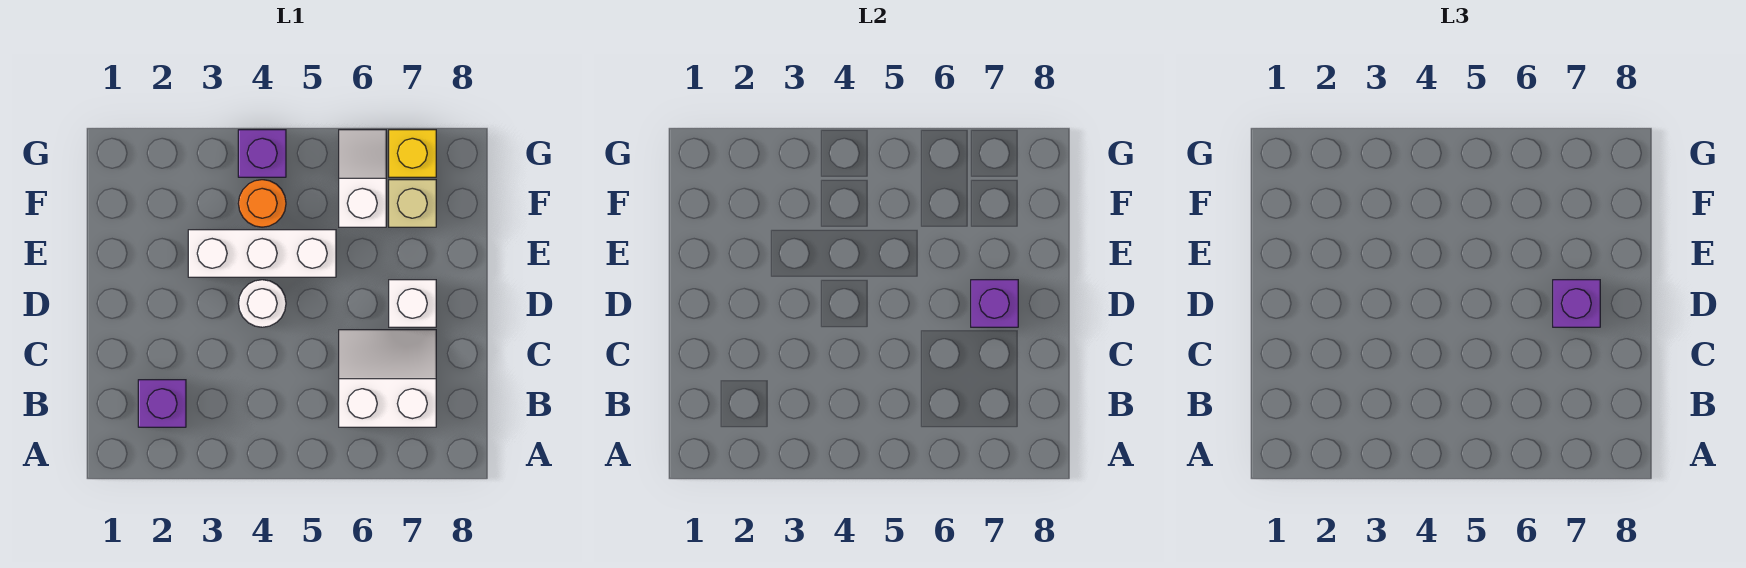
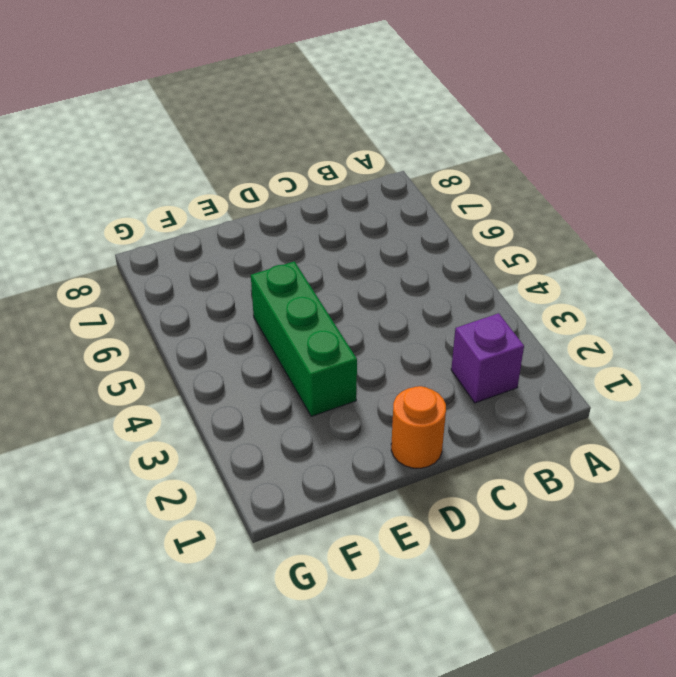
orange round brick D1 level 1 -> orange round brick F4 level 1
green brick E3:E5 level 1 -> white brick E3:E5 level 1
none -> white slope B6:C7 level 1 top B
none -> white round brick D4 level 1
none -> white brick D7 level 1

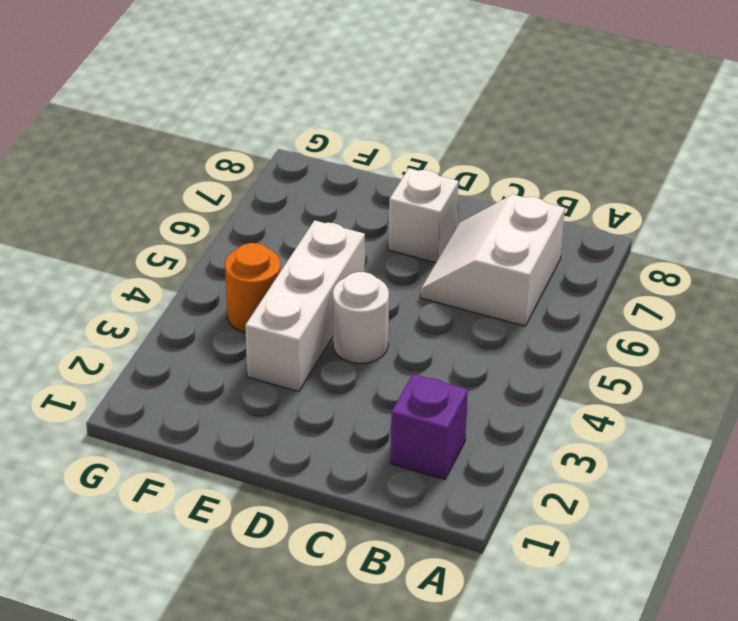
none -> white slope F6:G6 level 1 top F
none -> tan brick F7 level 1
none -> purple brick G4 level 1

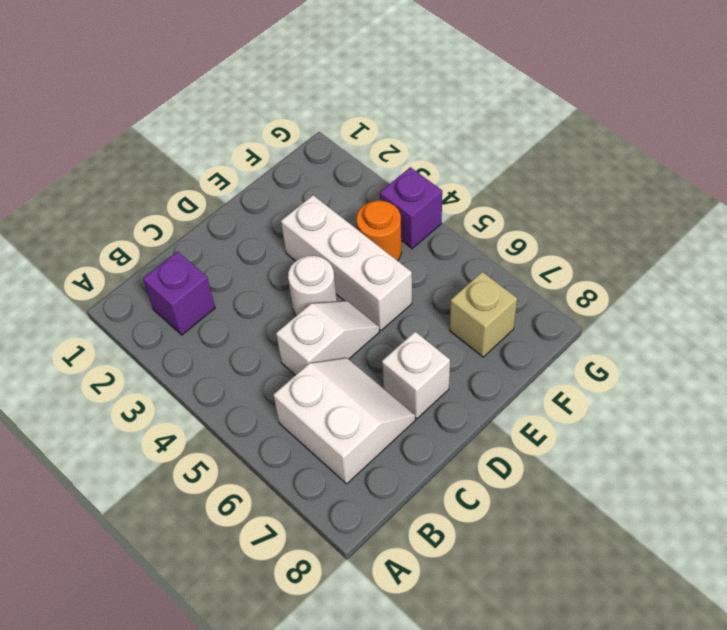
white slope C5:D5 level 1 top C -> white slope F6:G6 level 1 top F
none -> yellow brick G7 level 1
none -> purple brick D7 level 2
none -> purple brick D7 level 3

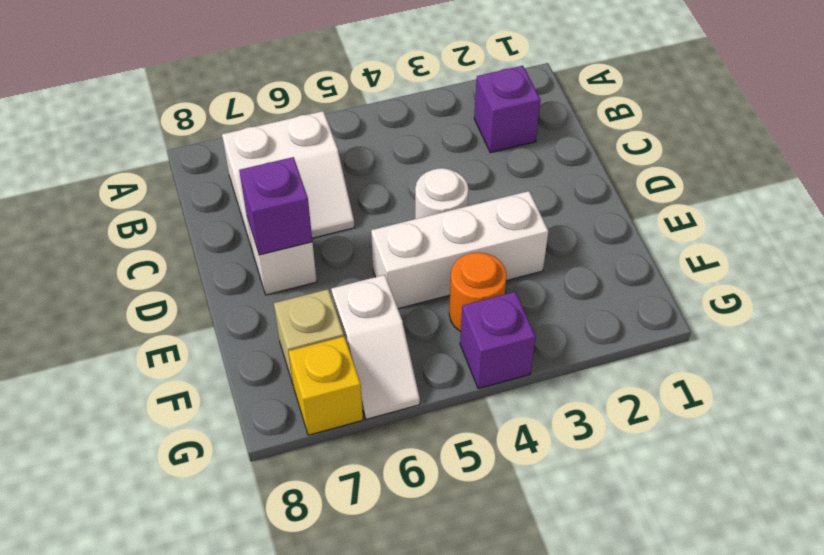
none -> purple brick D7 level 3

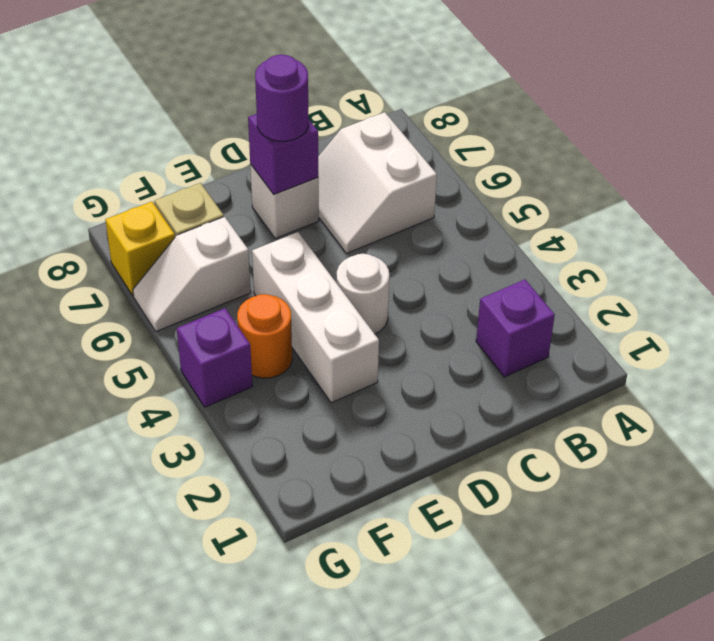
purple round brick D7 level 3 -> purple brick D7 level 3

